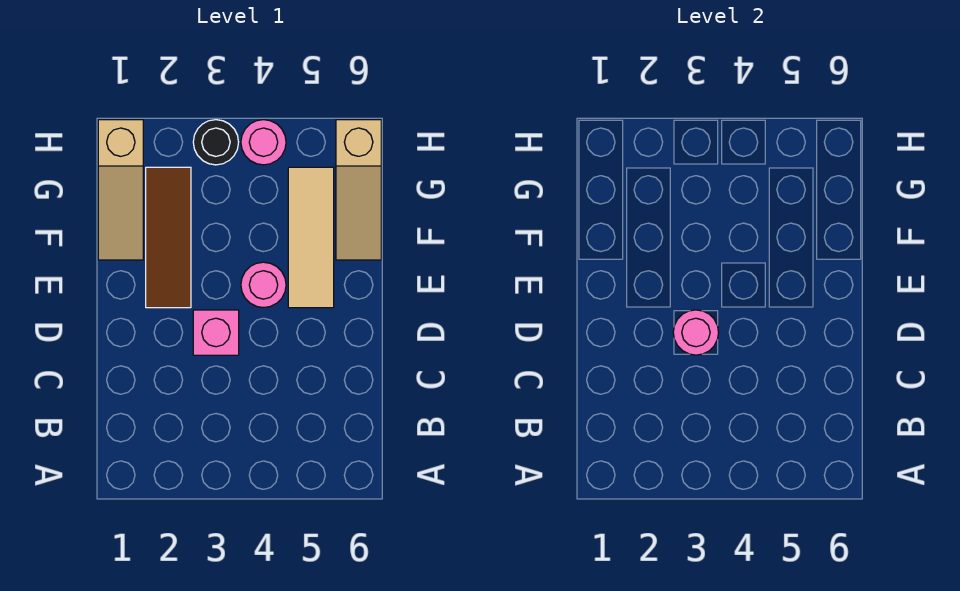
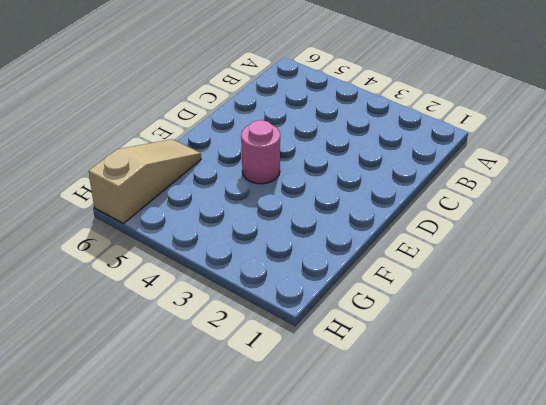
none -> pink brick D3 level 1
none -> brown tile E2:G2 level 1

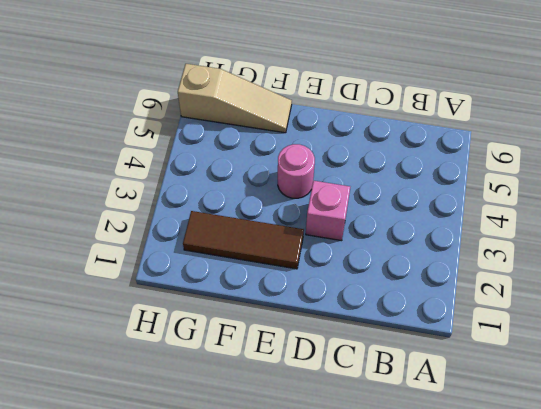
none -> tan tile E5:G5 level 1
none -> tan slope F1:H1 level 1 top H

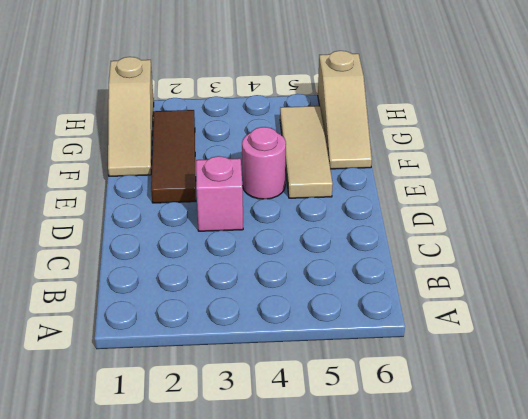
none -> black round brick H3 level 1
none -> pink round brick H4 level 1

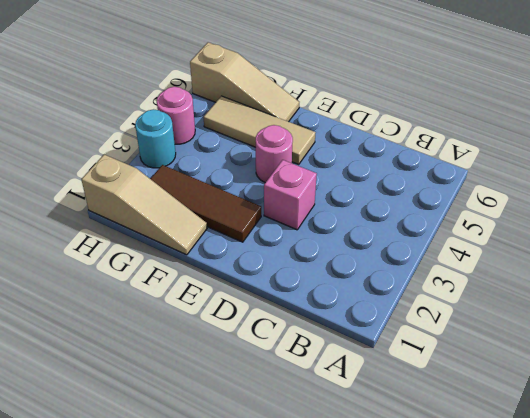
cyan round brick H3 level 1 -> black round brick H3 level 1
none -> pink round brick D3 level 2

